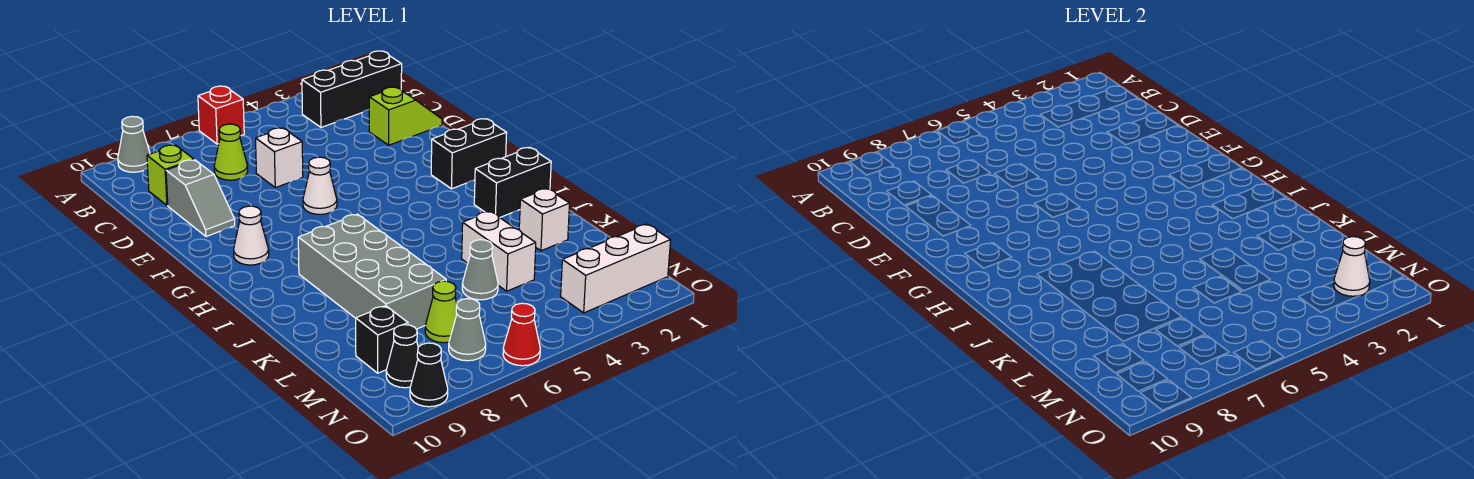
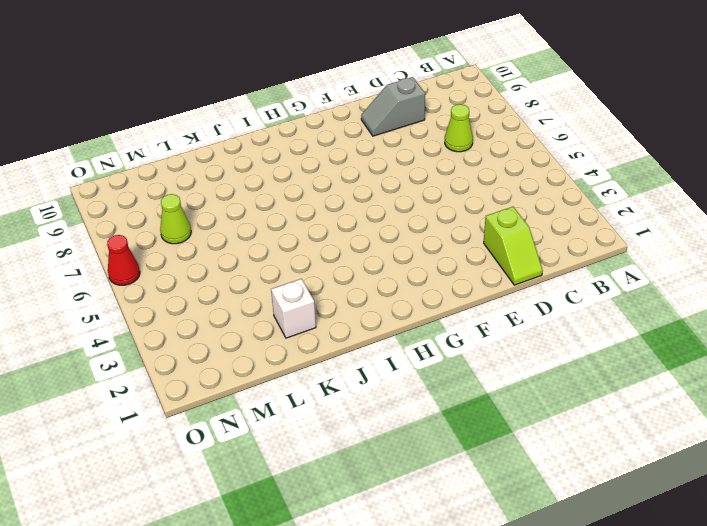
none -> red brick A6 level 1
none -> grey cone A9 level 1
none -> black brick B1:B3 level 1

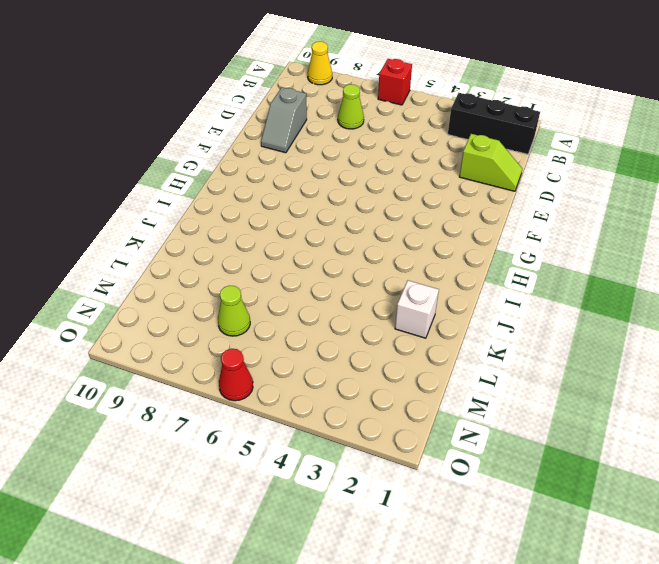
yellow cone A9 level 1 -> grey cone A9 level 1
none -> lime brick C9 level 1
none -> white brick D6 level 1
none -> white cone F6 level 1

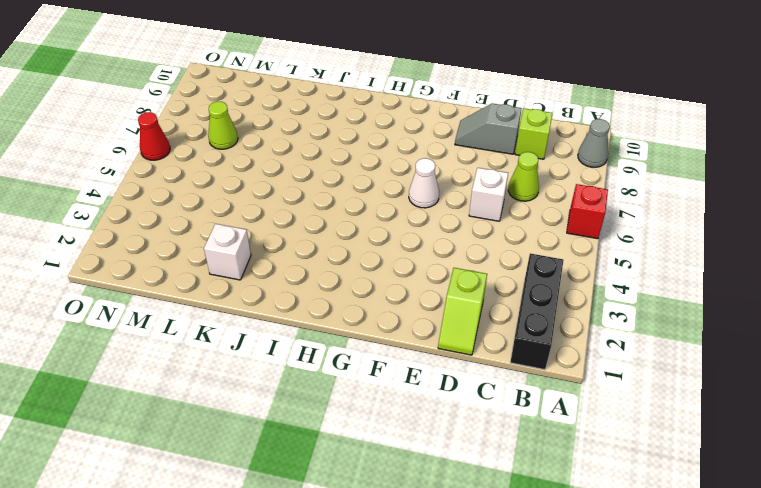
none -> black brick G1:G2 level 1
none -> white cone G9 level 1
none -> black brick I1:I2 level 1

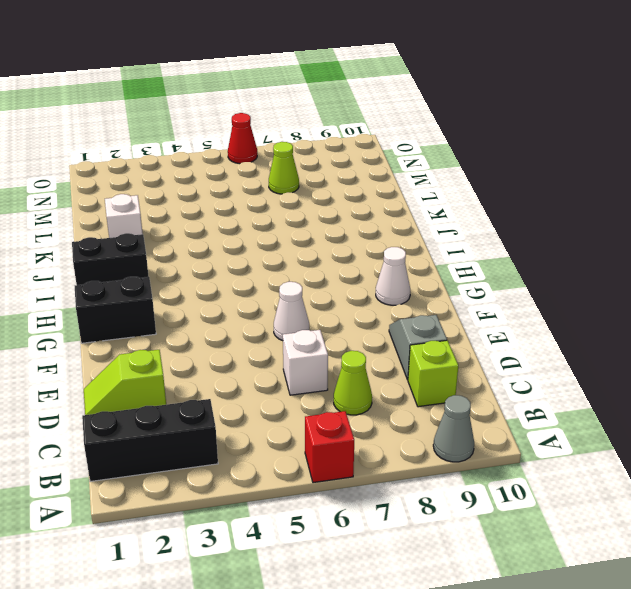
none -> grey brick I7:L8 level 1
none -> white brick K4:L4 level 1
none -> grey cone L5 level 1

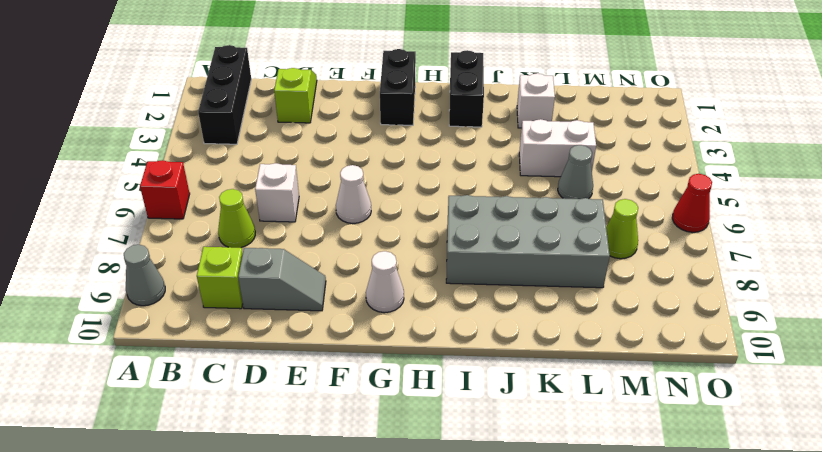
none -> black brick M9 level 1
none -> white brick N1:N3 level 1
none -> grey cone N7 level 1

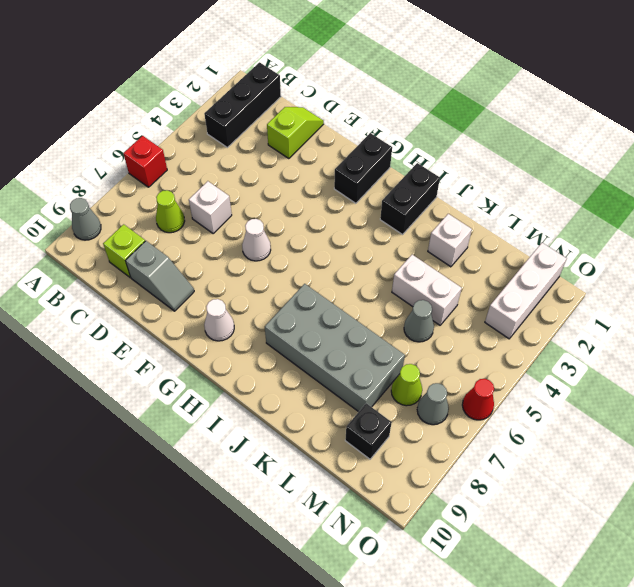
none -> black cone N9 level 1
none -> black cone O9 level 1
none -> white cone N2 level 2

